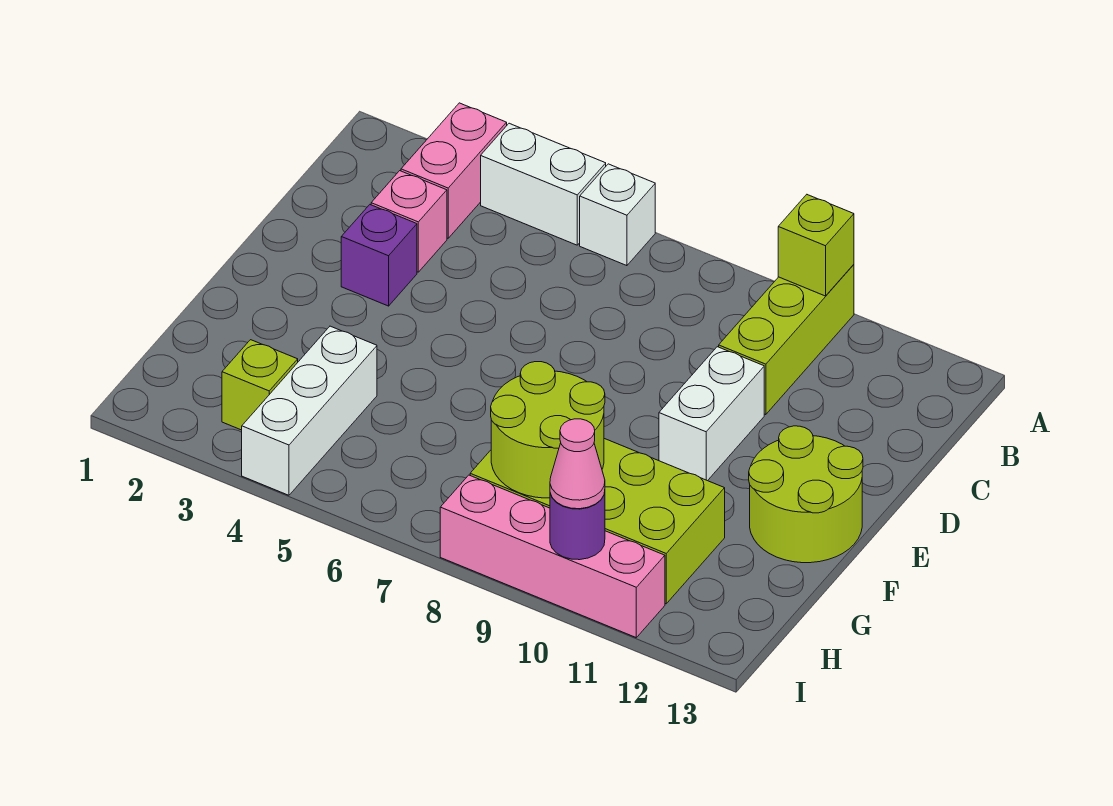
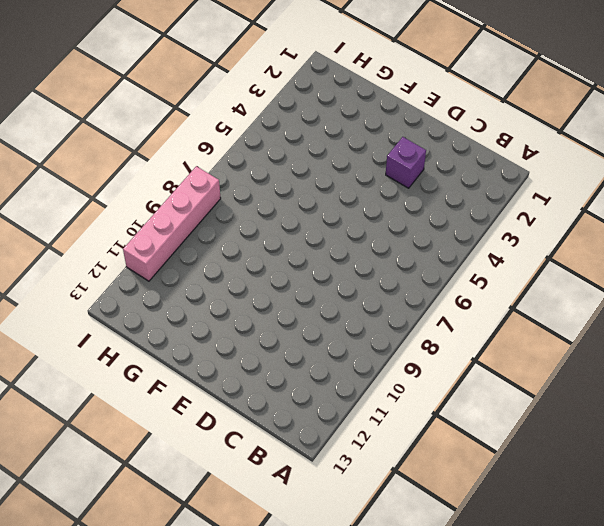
none -> pink brick A3:B3 level 1
none -> white brick A4:A5 level 1
none -> white brick A6 level 1

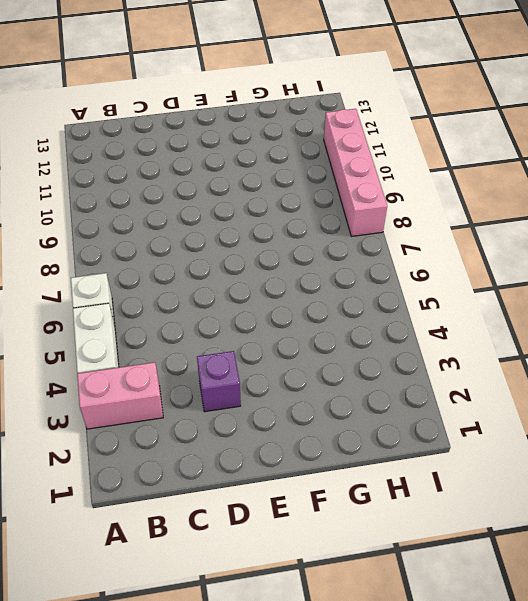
none -> lime brick A10:C10 level 1
none -> pink brick C3 level 1
none -> white brick D10:E10 level 1

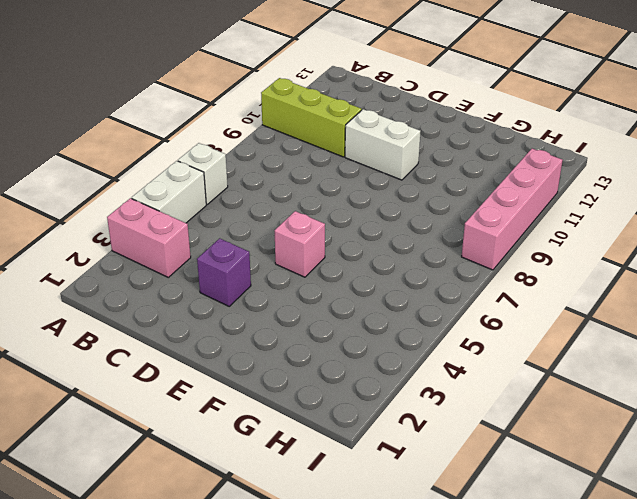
pink brick E5 level 1 -> pink brick C3 level 1
none -> lime round brick E12:F13 level 1
none -> white brick G4:I4 level 1
none -> lime brick G8:H11 level 1

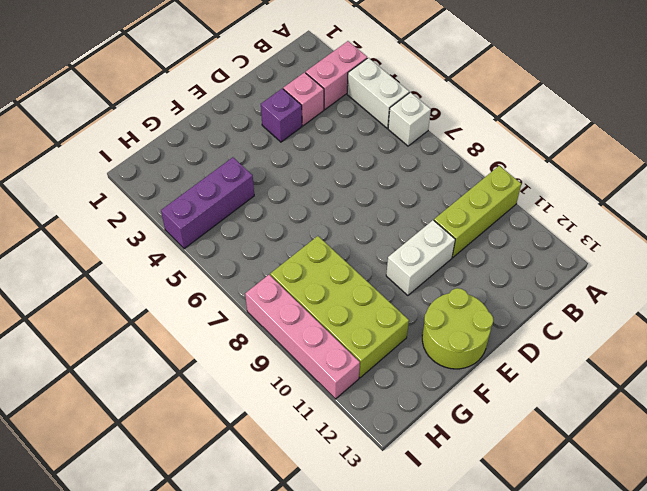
purple brick G4:I4 level 1 -> white brick G4:I4 level 1
none -> lime brick H3 level 1
none -> lime brick A10 level 2
none -> lime round brick G8:H9 level 2

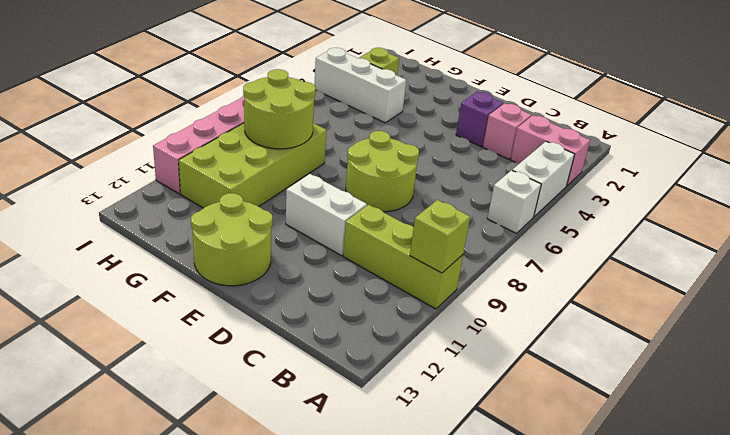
lime round brick D7:E8 level 1 -> none
none -> purple round brick I10 level 2
none -> pink cone I10 level 3

